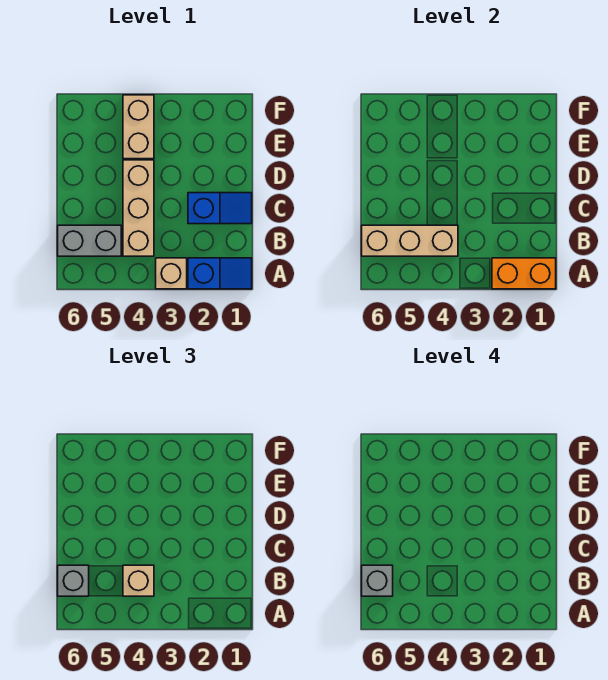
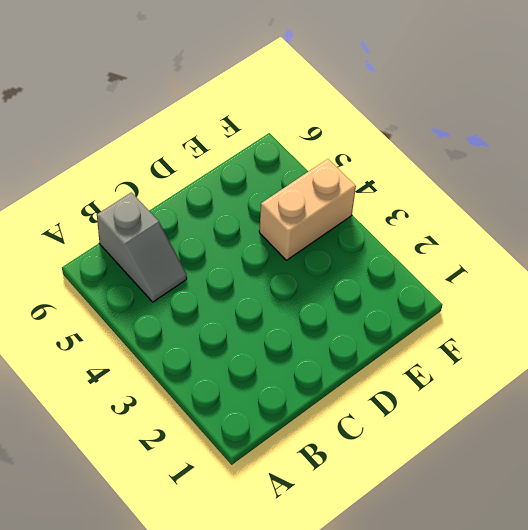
grey slope B5:B6 level 1 top 6 -> grey brick B5:B6 level 1
none -> blue slope A1:A2 level 1 top 2
none -> tan brick A3 level 1

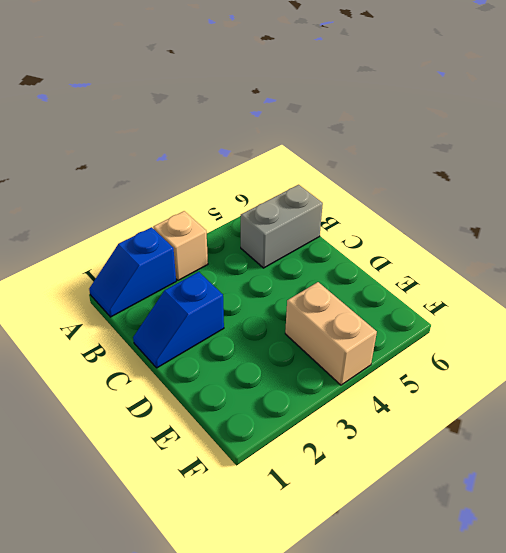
none -> tan brick B4:D4 level 1
none -> orange brick A1:A2 level 2

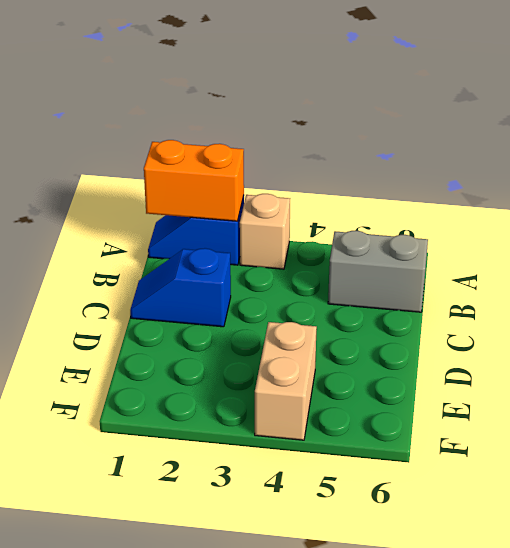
none -> tan brick B4:D4 level 1
none -> tan brick B4:B6 level 2

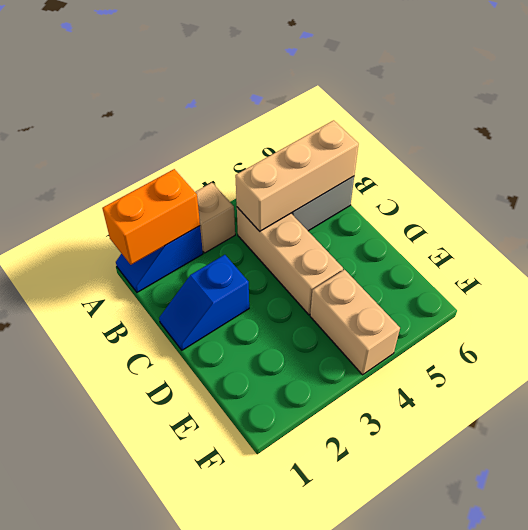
none -> tan brick B4 level 3
none -> grey brick B6 level 3

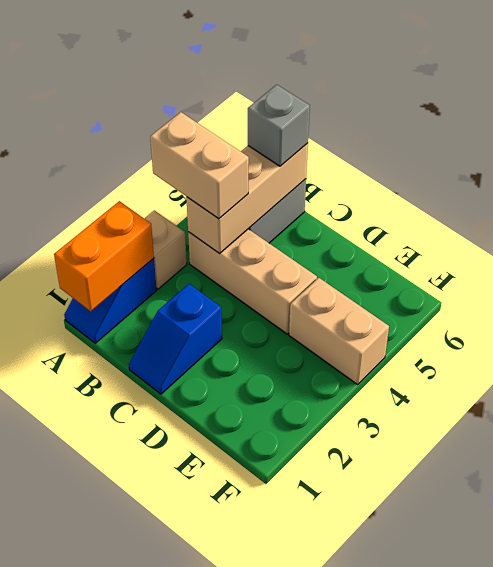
tan brick A4:B4 level 3 -> tan brick B4 level 3
none -> grey brick B6 level 4

